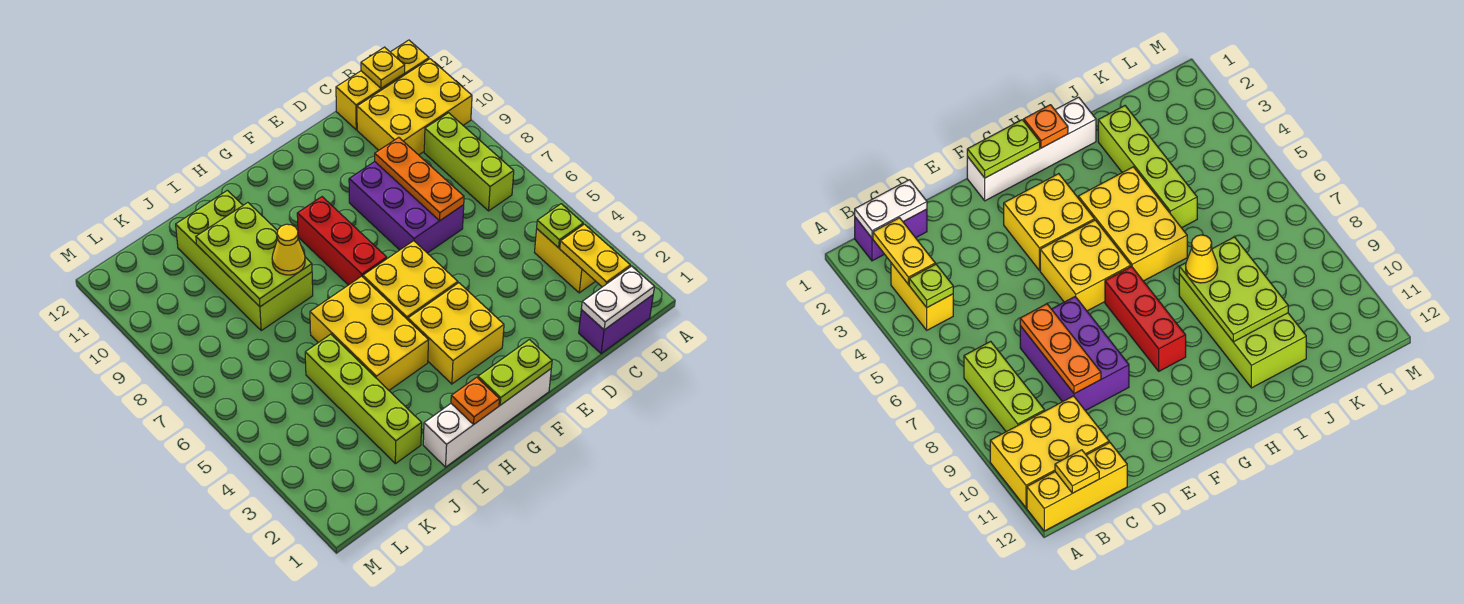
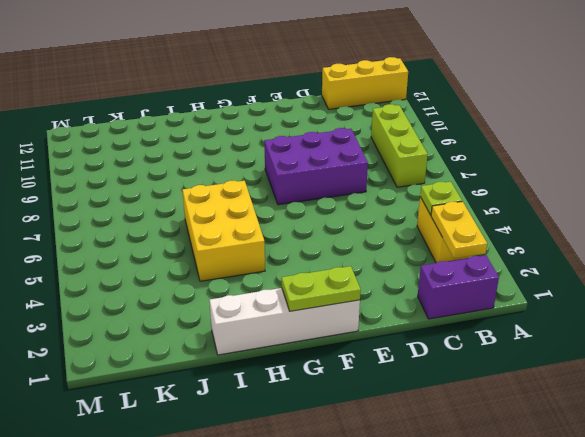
purple brick D7:F8 level 1 -> purple brick D7:E9 level 1
none -> yellow brick A10:C11 level 1
none -> yellow brick F3:G4 level 1
none -> yellow brick F5:G6 level 1

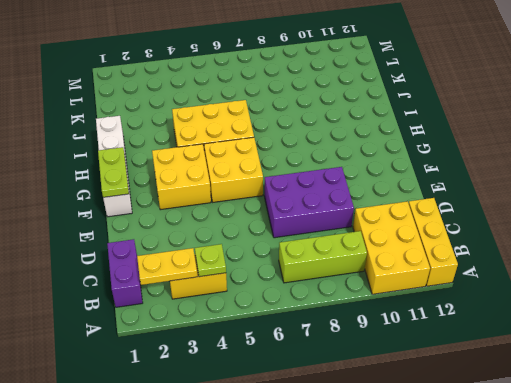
none -> red brick G7:G9 level 1
none -> lime brick I8:J11 level 1
none -> lime brick J2:J5 level 1

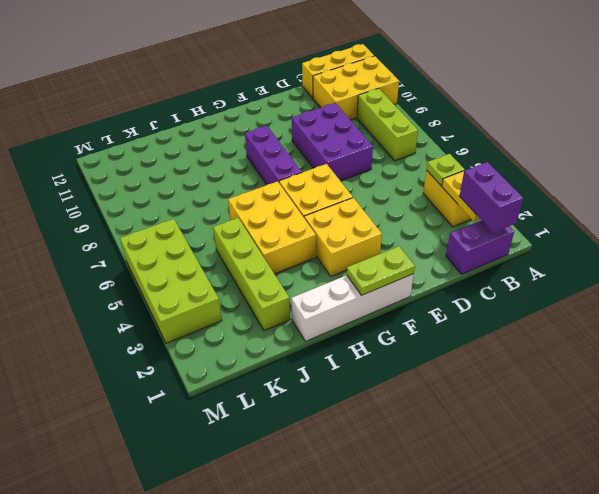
purple brick B1:B2 level 3 -> none
purple brick G7:G9 level 1 -> red brick G7:G9 level 1
lime brick L3:M6 level 1 -> lime brick I8:J11 level 1
none -> white plate B1:C1 level 2
none -> yellow plate B12 level 2
none -> orange plate D7:D9 level 2

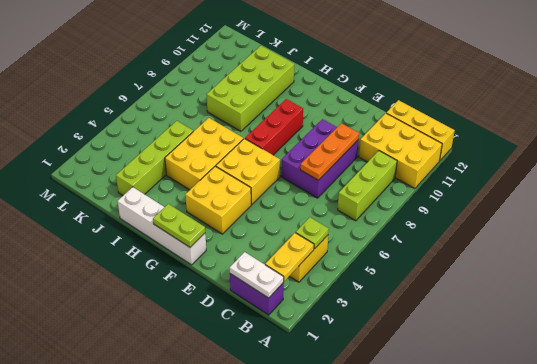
none -> yellow plate B12 level 2
none -> orange plate H1 level 2
none -> lime plate I8:J10 level 2

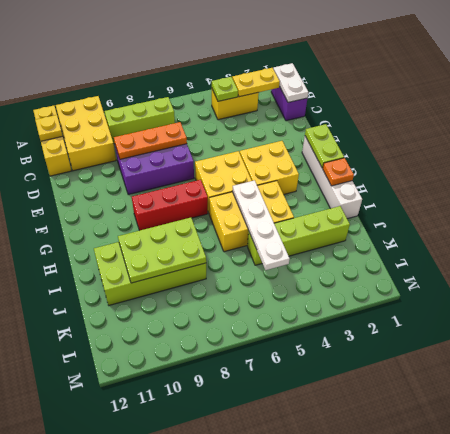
white plate H5:K5 level 2 -> none
none -> yellow cone I8 level 3

